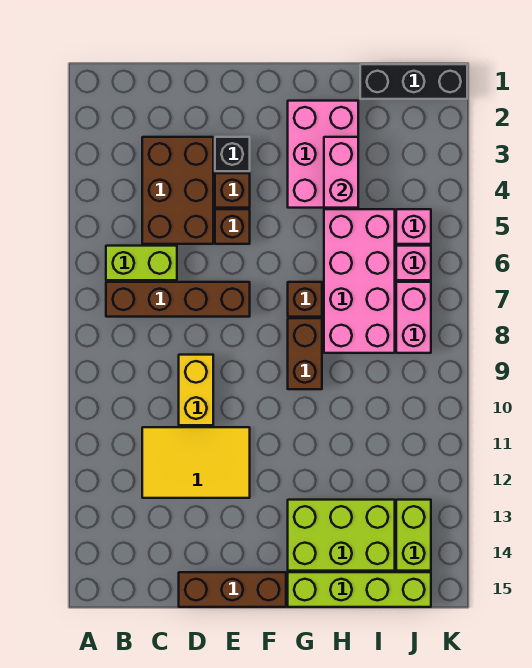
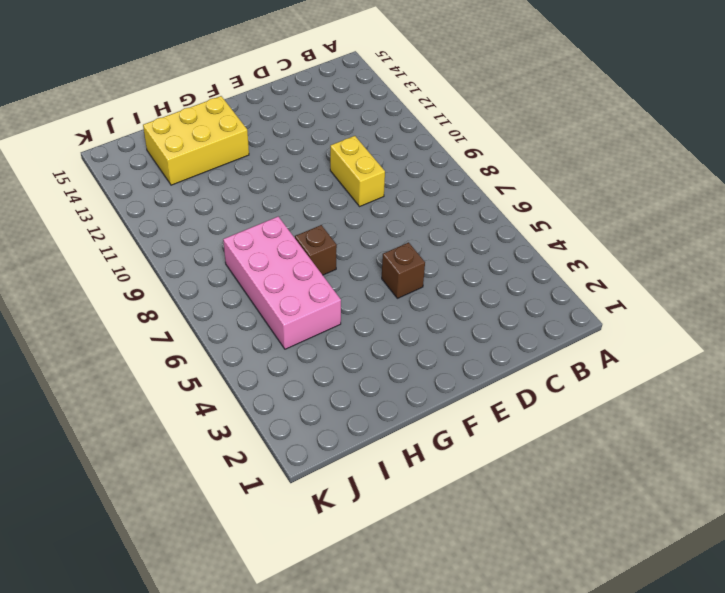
yellow brick G13:I14 level 1 -> lime brick G13:I14 level 1
none -> lime brick B6:C6 level 1
none -> brown brick B7:E7 level 1
none -> brown brick C3:D5 level 1

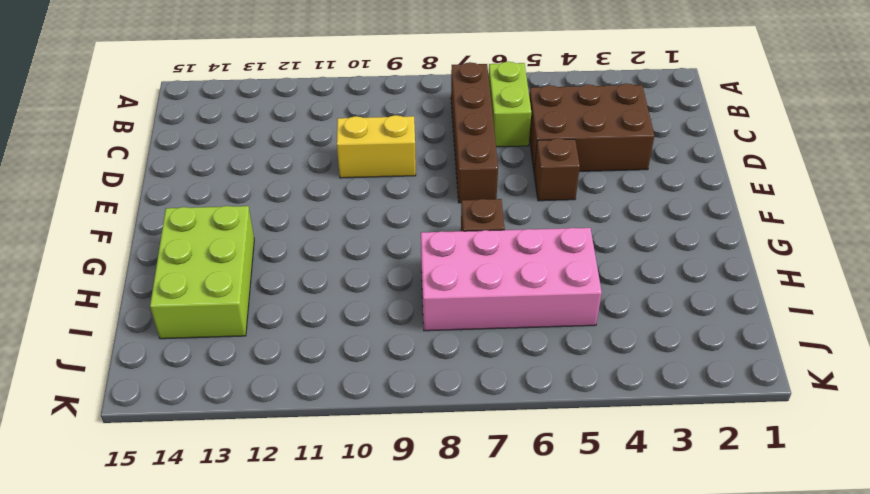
none -> yellow tile C11:E12 level 1
none -> brown brick D15:F15 level 1
none -> black brick E3 level 1

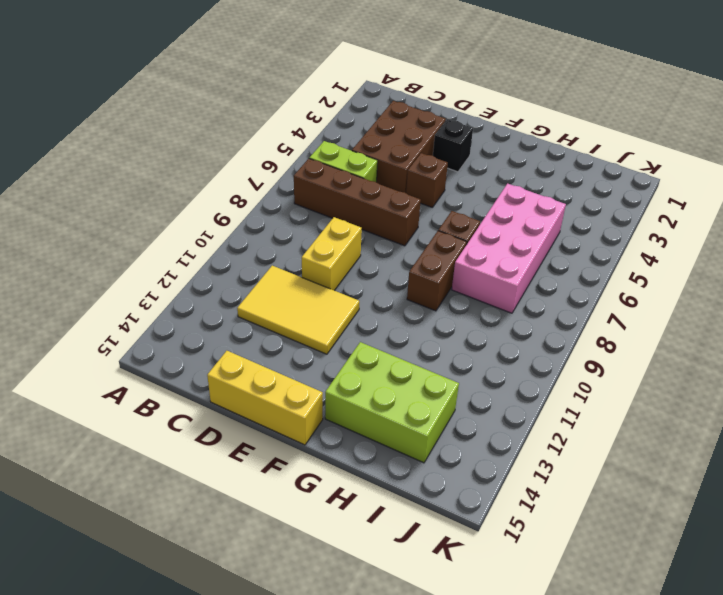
yellow brick D15:F15 level 1 -> brown brick D15:F15 level 1
none -> brown brick E4 level 1
none -> pink brick G2:H4 level 1
none -> lime brick G15:J15 level 1

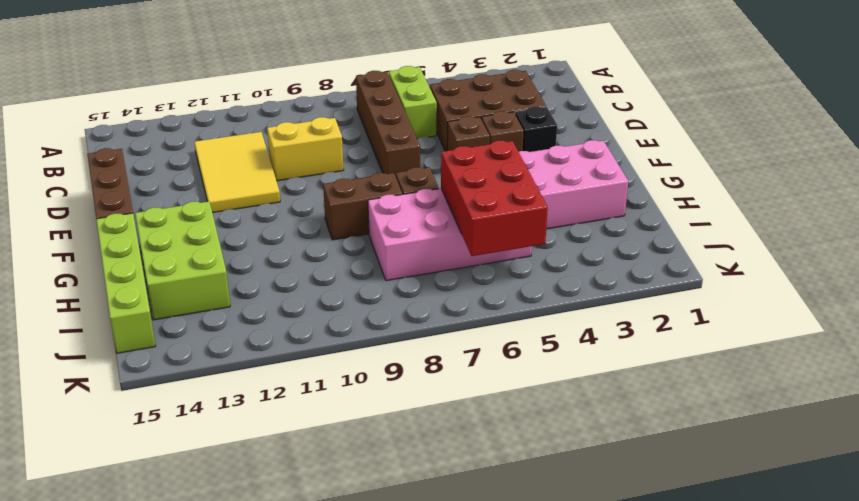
red brick H5:J6 level 2 -> none
none -> black brick I1:K1 level 1
none -> pink brick J5 level 1
none -> pink brick J6 level 1

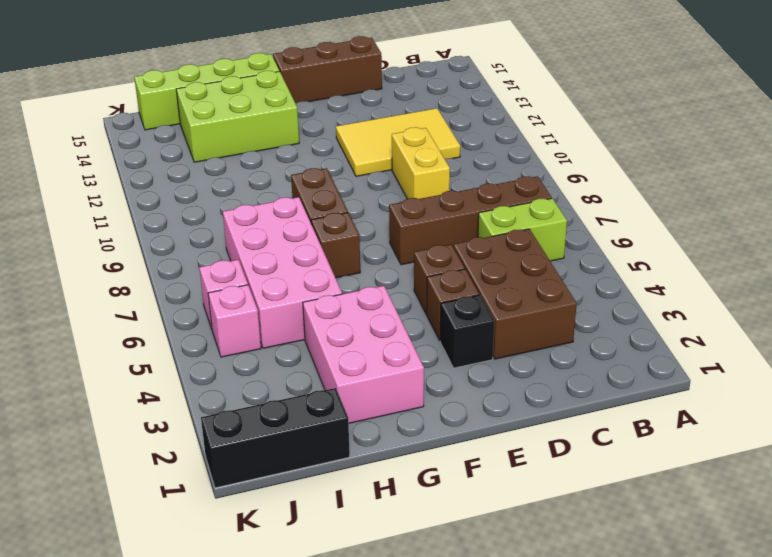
none -> pink brick J7:J8 level 1
none -> lime brick J13:J14 level 1
none -> pink brick H3:H4 level 2

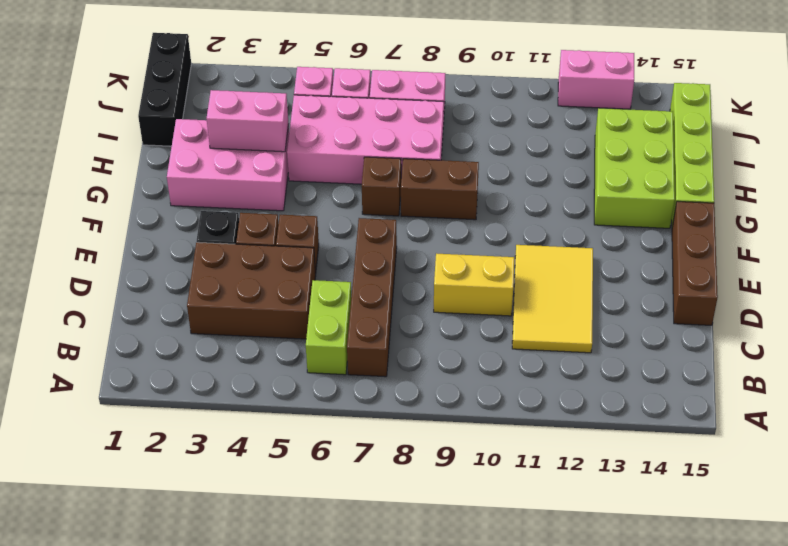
pink brick K12:K13 level 1 -> none
none -> lime brick J13:J14 level 1

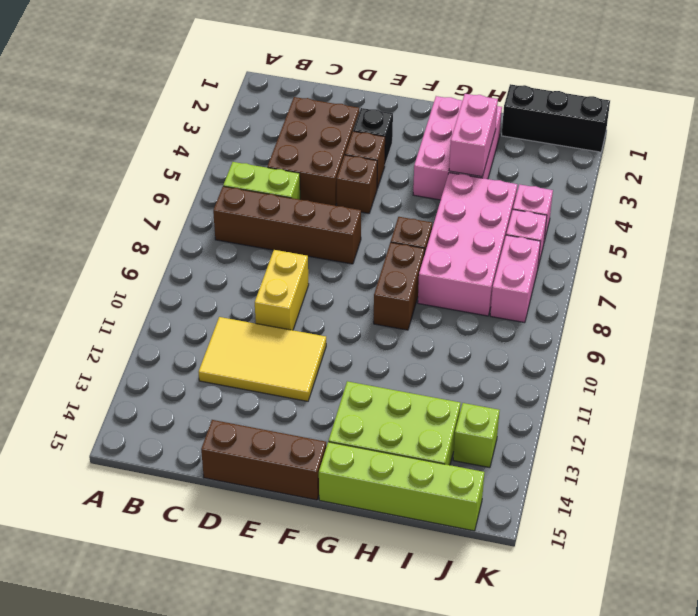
lime brick J13 level 1 -> lime brick J13:J14 level 1

